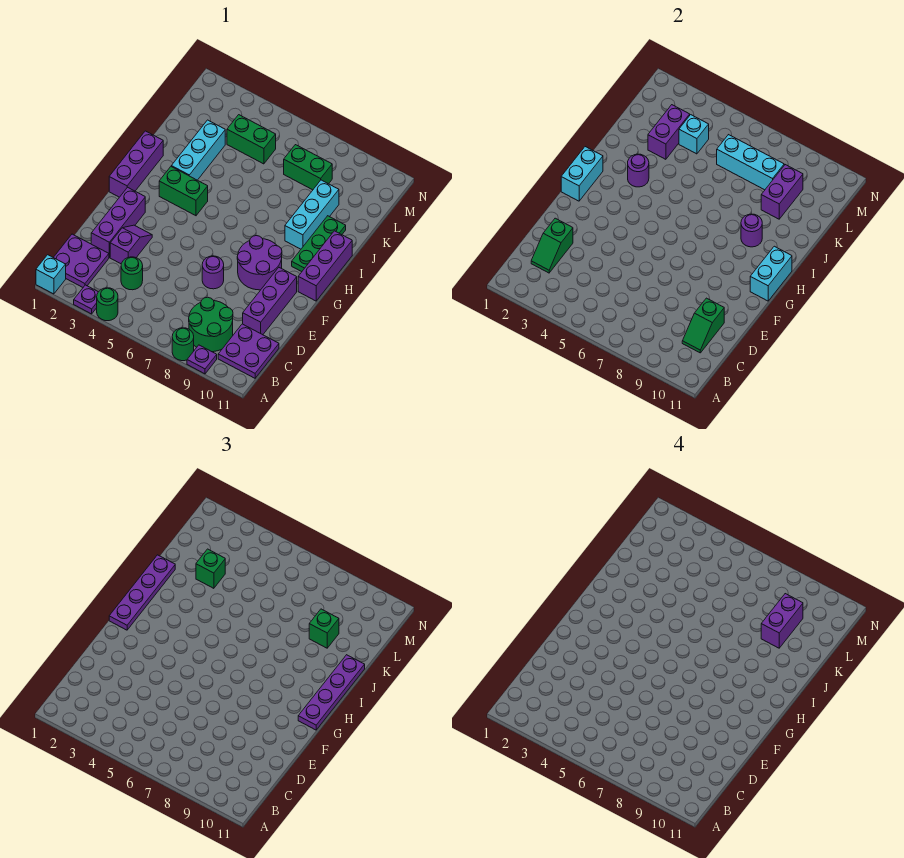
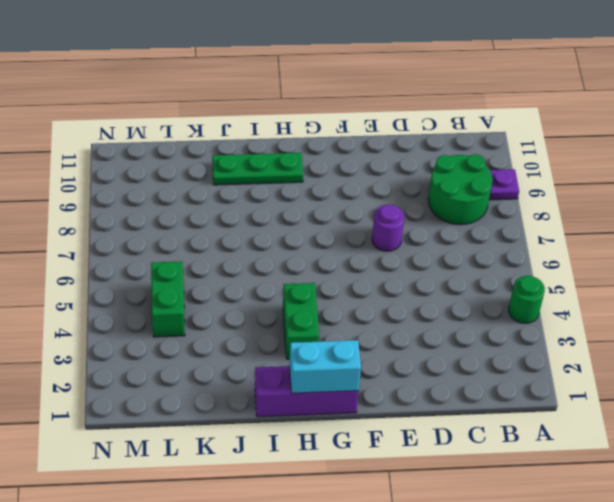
none -> cyan brick A1 level 1
none -> purple plate A3 level 1
none -> green round brick A8 level 1
none -> purple plate B1:C2 level 1

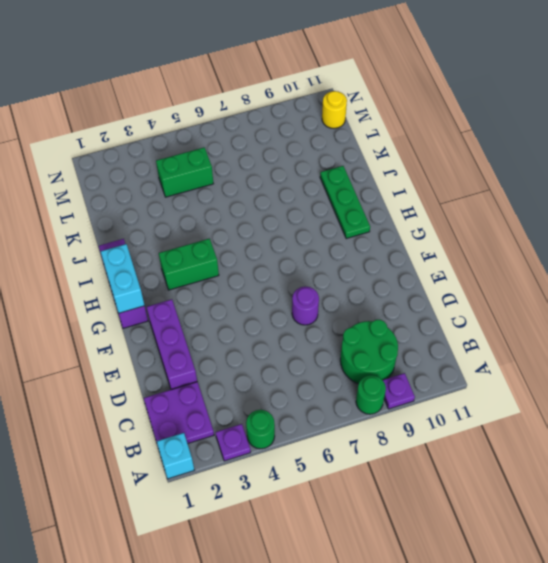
yellow round brick M11 level 1 -> none
none -> purple plate B10:C11 level 1
none -> green round brick C4 level 1
none -> purple slope D3:E3 level 1 top D
none -> purple brick D10:F10 level 1

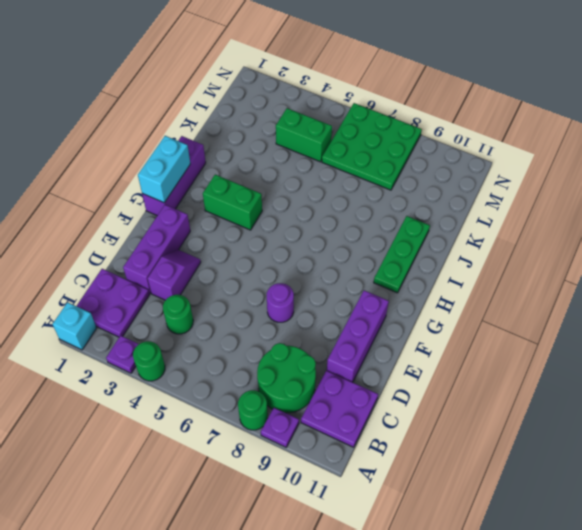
green plate L6:N8 level 1 -> green brick L7:L8 level 1
none -> purple round brick F8:G9 level 1
none -> purple brick G11:I11 level 1
none -> cyan brick I3:K3 level 1
none -> cyan brick I9:K9 level 1

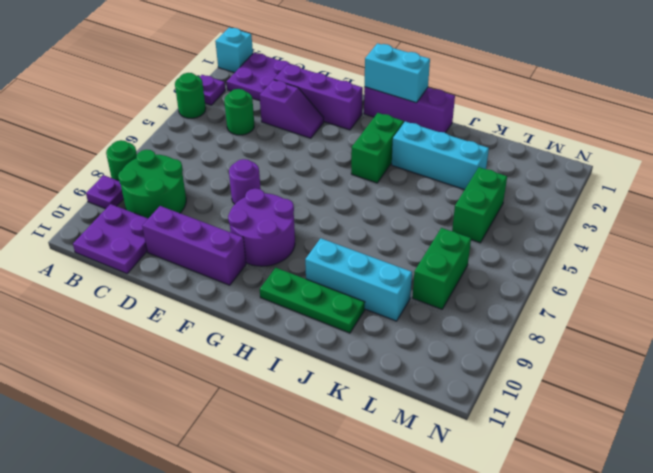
none -> purple brick G11:I11 level 1
none -> green slope C2:D2 level 2 top D
none -> green slope C10:D10 level 2 top D
none -> cyan brick G11:H11 level 2

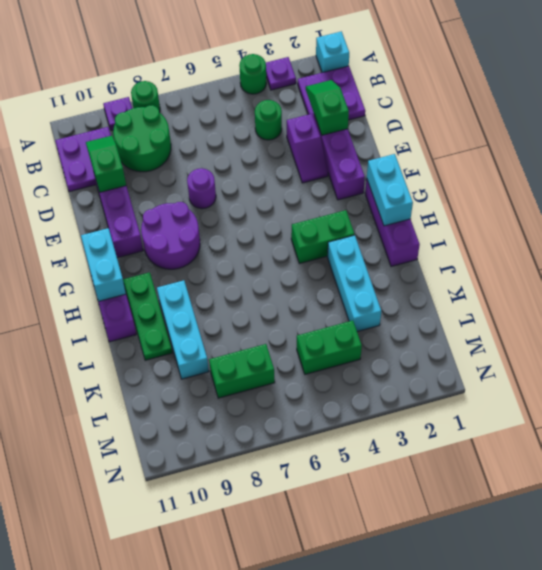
none -> purple round brick I3 level 2
none -> purple round brick I9 level 2
none -> purple brick K3:L3 level 2
none -> purple brick K9:L9 level 2

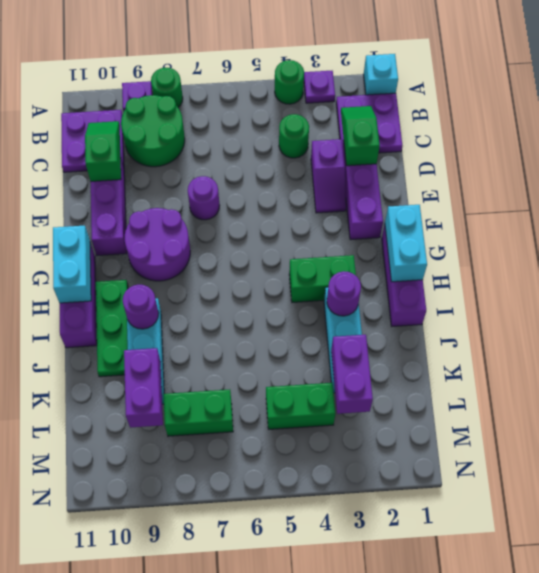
none -> cyan brick L4 level 2
none -> cyan brick L6:L8 level 2
none -> purple plate G1:J1 level 3
none -> purple plate G11:J11 level 3

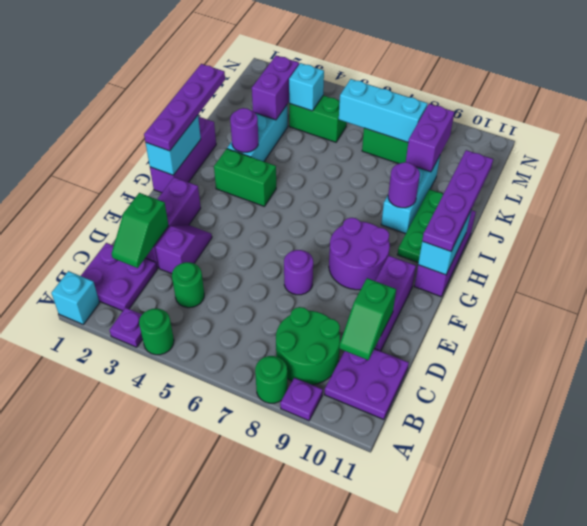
none -> green brick K3 level 3
none -> green brick K9 level 3
none -> purple brick K9:L9 level 4

